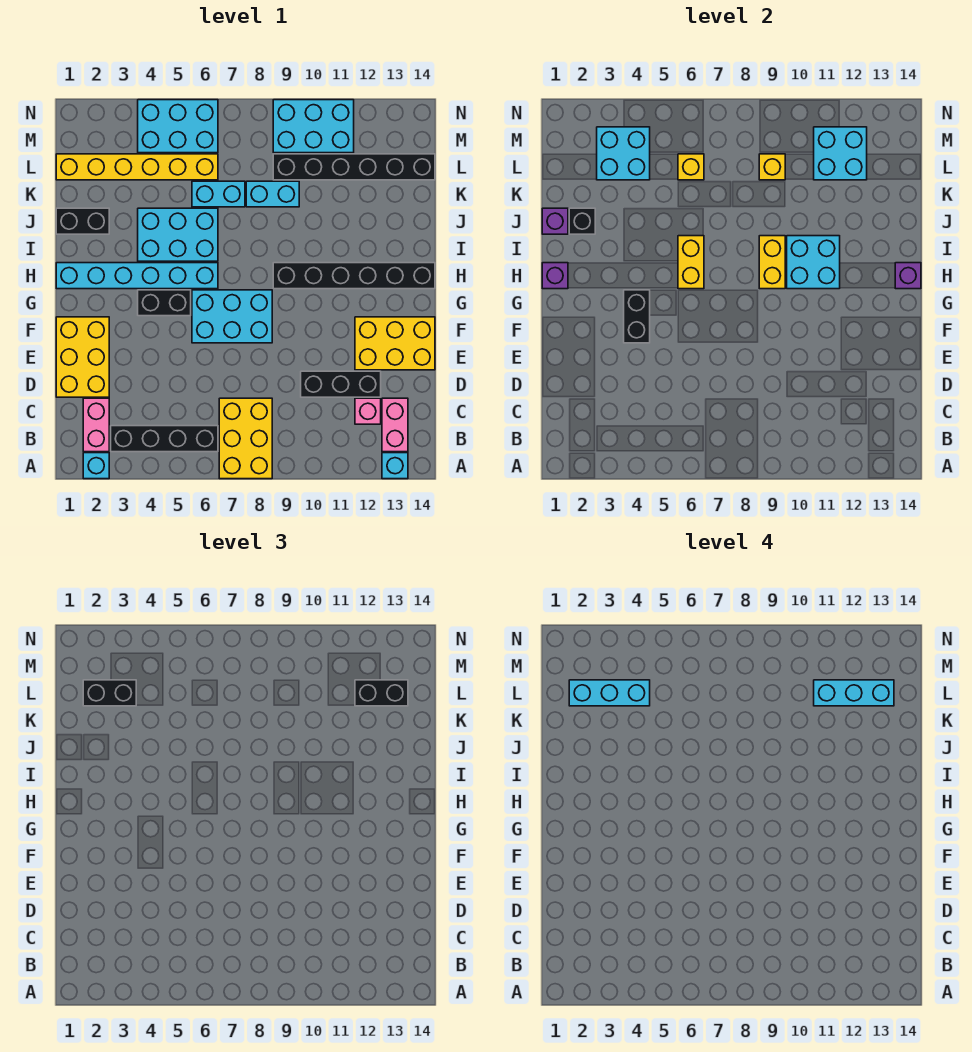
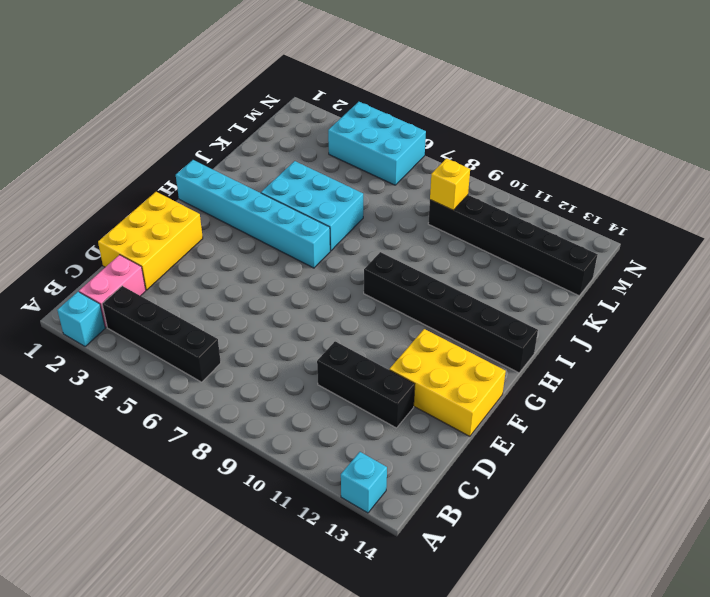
none -> yellow brick A7:C8 level 1
none -> pink brick B13:C13 level 1
none -> pink brick C12 level 1
none -> cyan brick F6:G8 level 1

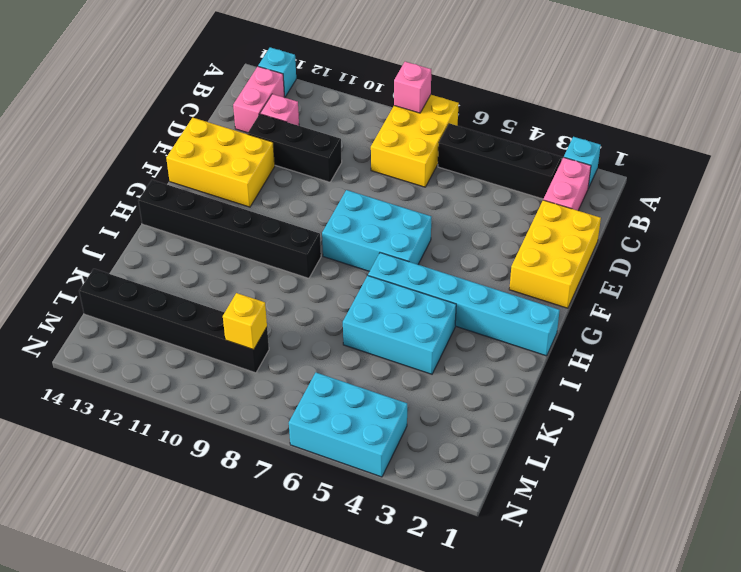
pink brick A8 level 2 -> none
none -> black brick G4:G5 level 1
none -> black brick J1:J2 level 1
none -> cyan brick K6:K7 level 1
none -> cyan brick K8:K9 level 1

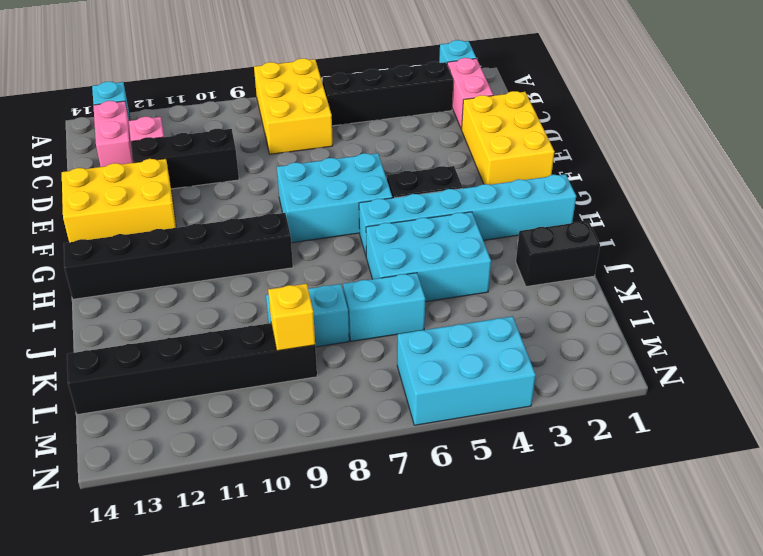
none -> yellow brick L1:L6 level 1
none -> cyan brick M9:N11 level 1
none -> black brick F4:G4 level 2
none -> purple brick H1 level 2

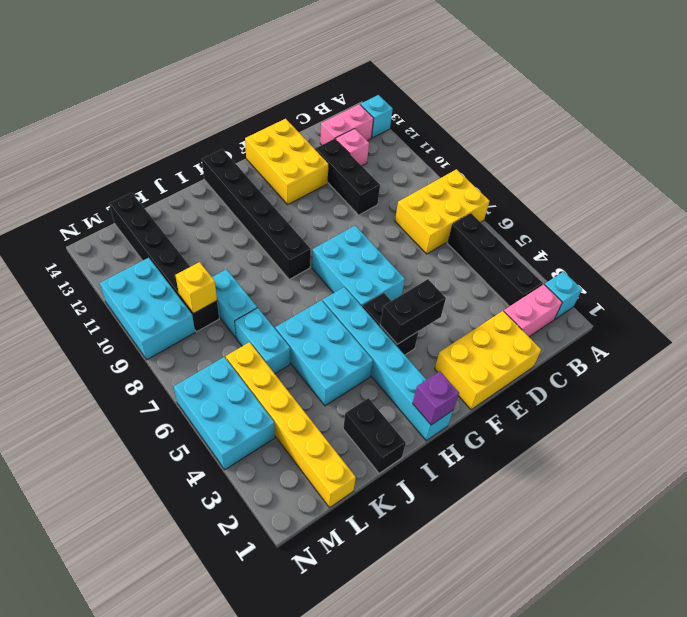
none -> yellow brick H6:I6 level 2
none -> yellow brick H9:I9 level 2
none -> cyan brick H10:I11 level 2
none -> purple brick H14 level 2

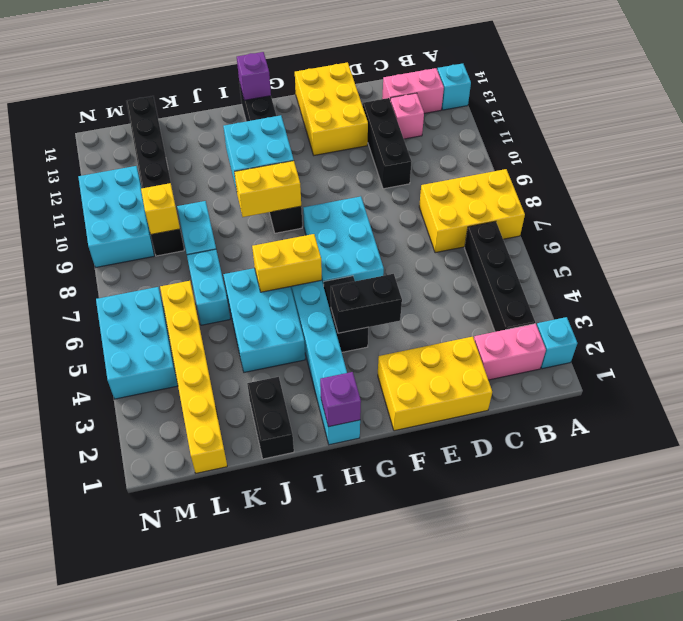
none -> purple brick J1 level 2
none -> black brick J2 level 2
none -> cyan brick L3:M4 level 2
none -> yellow brick L6 level 2

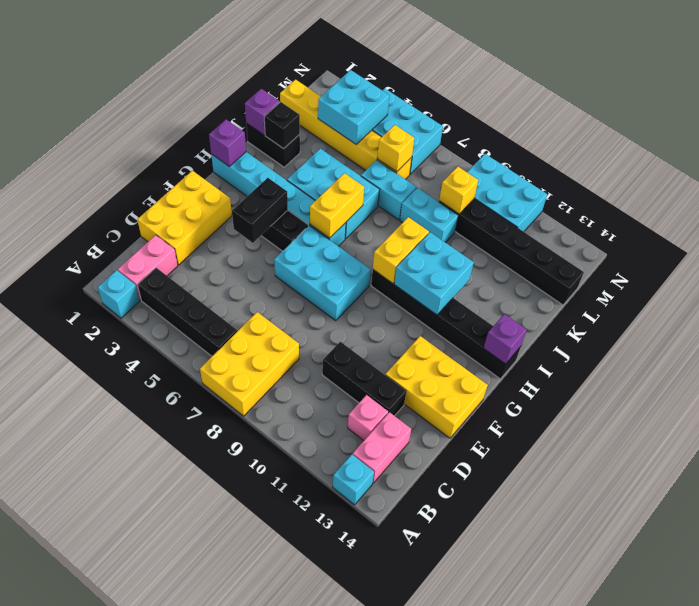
none -> cyan brick L11:M12 level 2
none -> black brick L2:L3 level 3
none -> black brick L12:L13 level 3
none -> cyan brick L2:L4 level 4

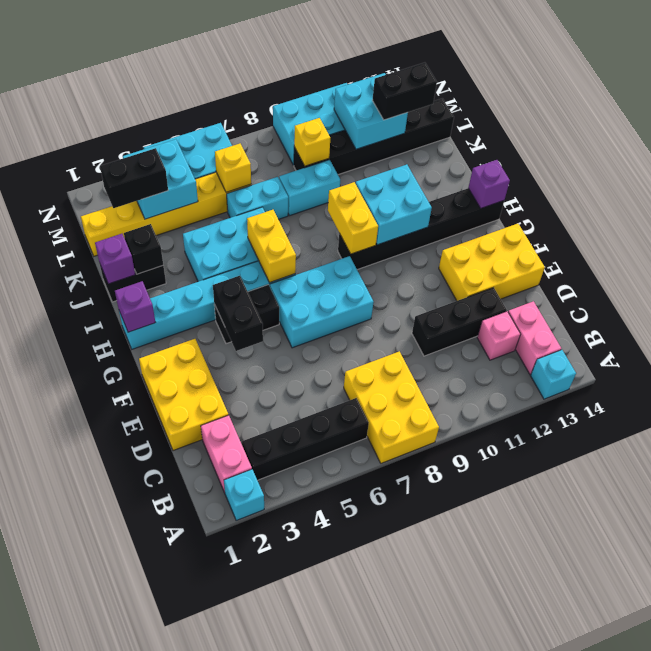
none -> cyan brick L2:L4 level 4
none -> cyan brick L11:L13 level 4

